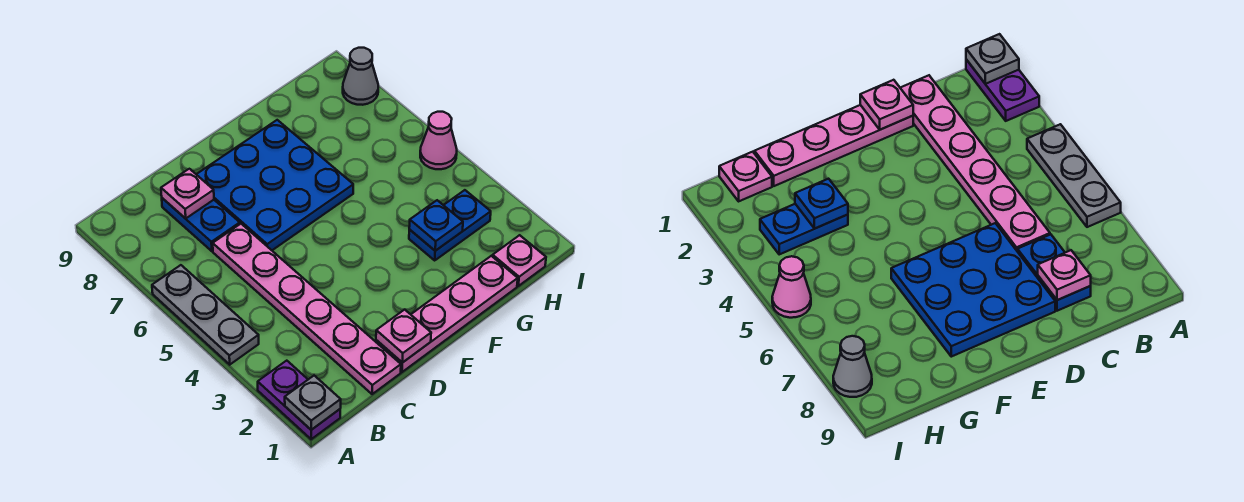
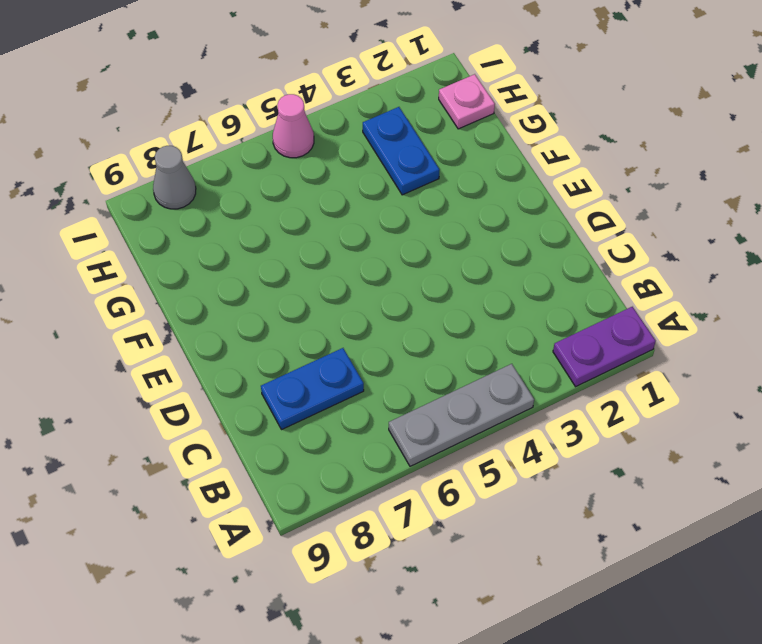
none -> pink plate C1:C6 level 1
none -> pink plate D1:G1 level 1
none -> blue plate D6:F8 level 1

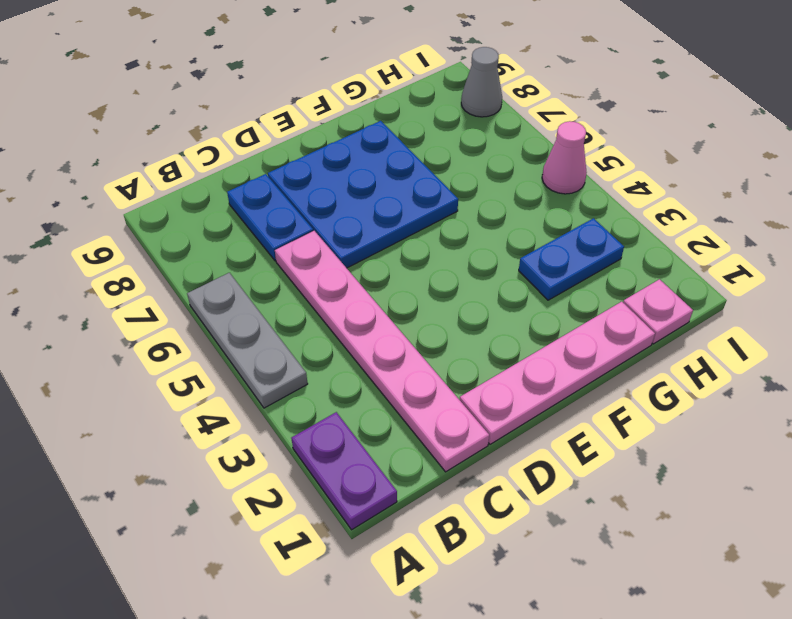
none -> grey plate A1 level 2
none -> pink plate C8 level 2
none -> pink plate D1 level 2

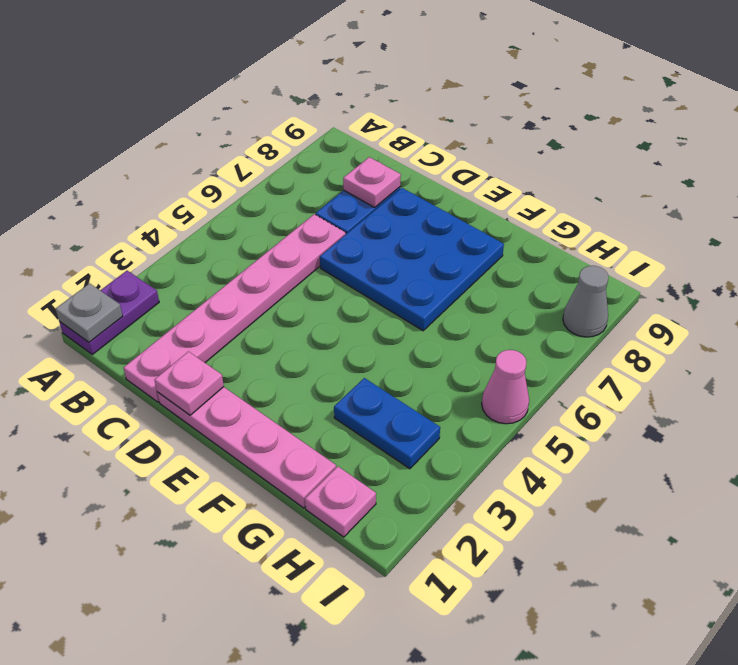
none -> grey plate A4:A6 level 1
none -> blue plate G3 level 2

